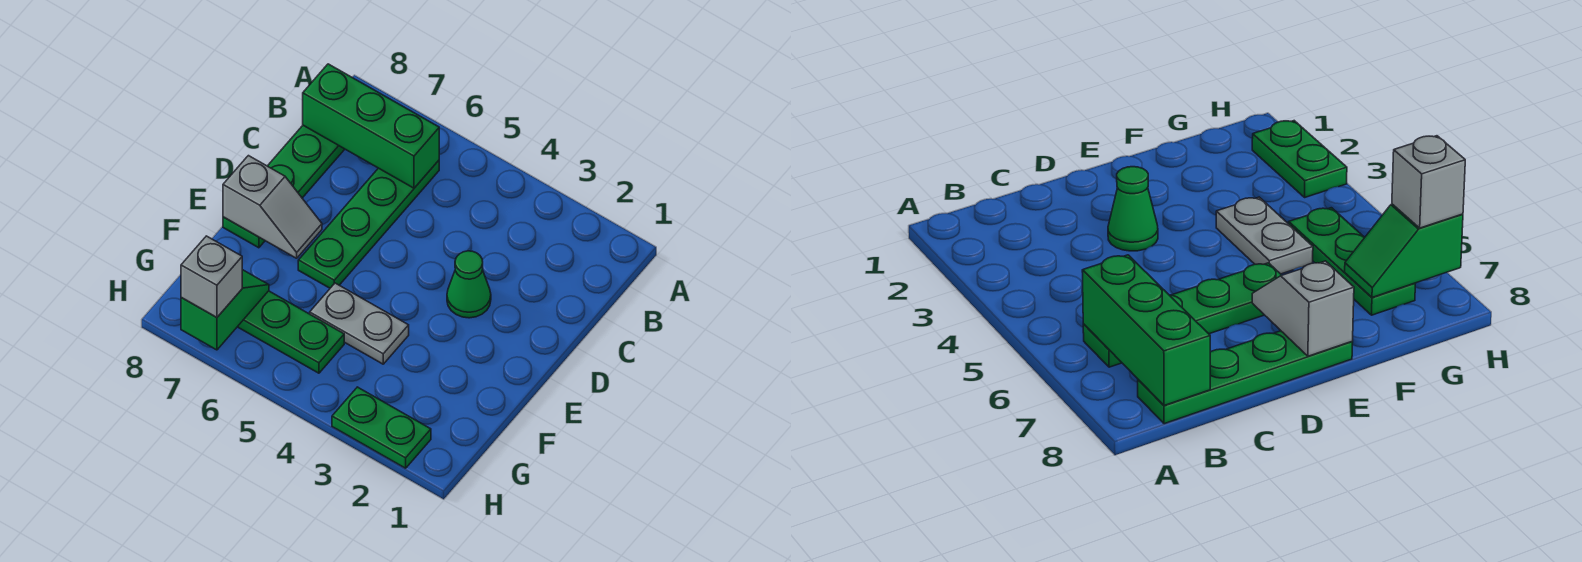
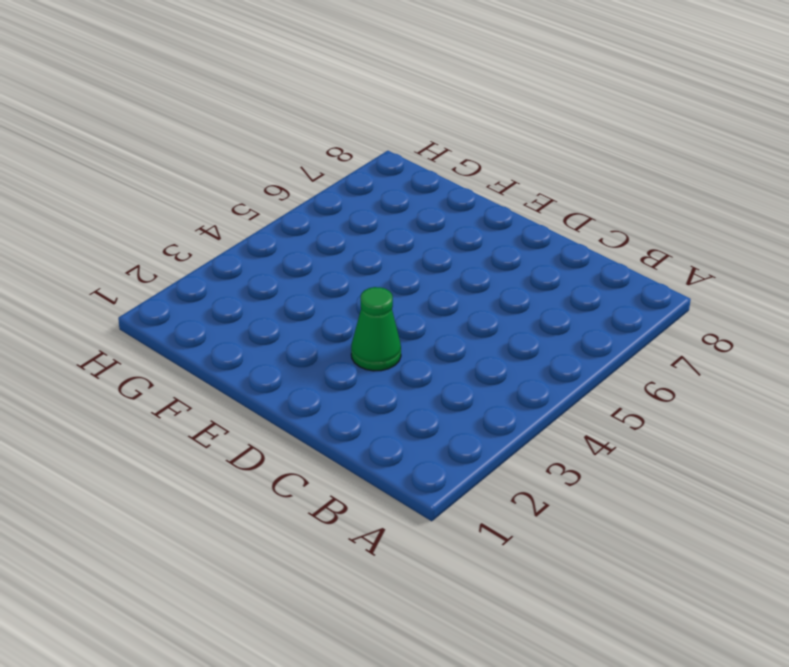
none -> green plate B6:E6 level 1
none -> green plate B8:E8 level 1

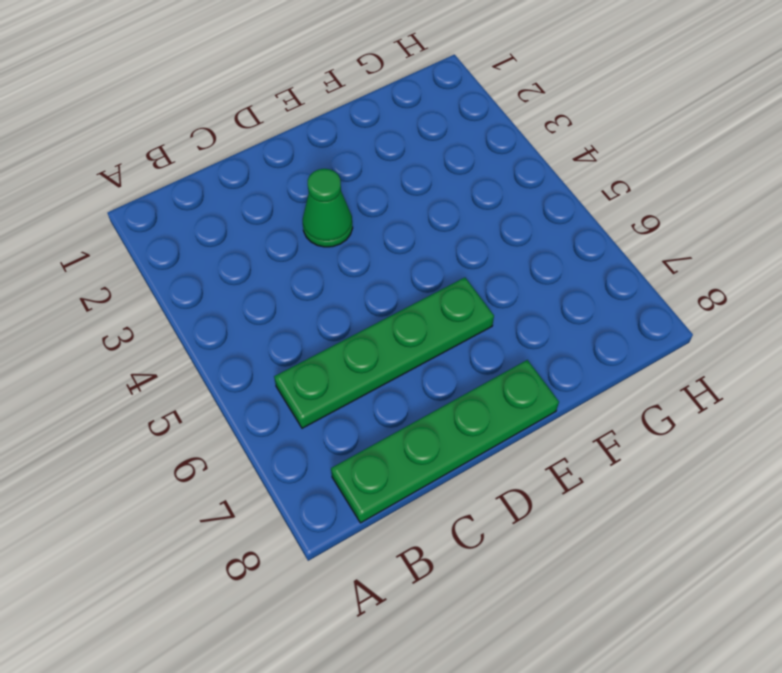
none -> grey plate F4:F5 level 1
none -> green plate G5:G7 level 1

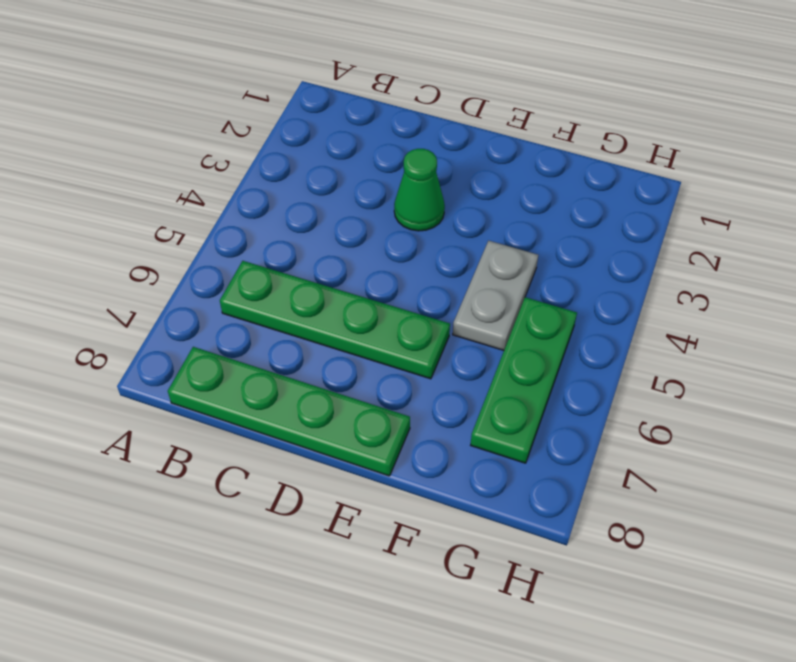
none -> green plate H2:H3 level 1
none -> green brick B6:B8 level 2

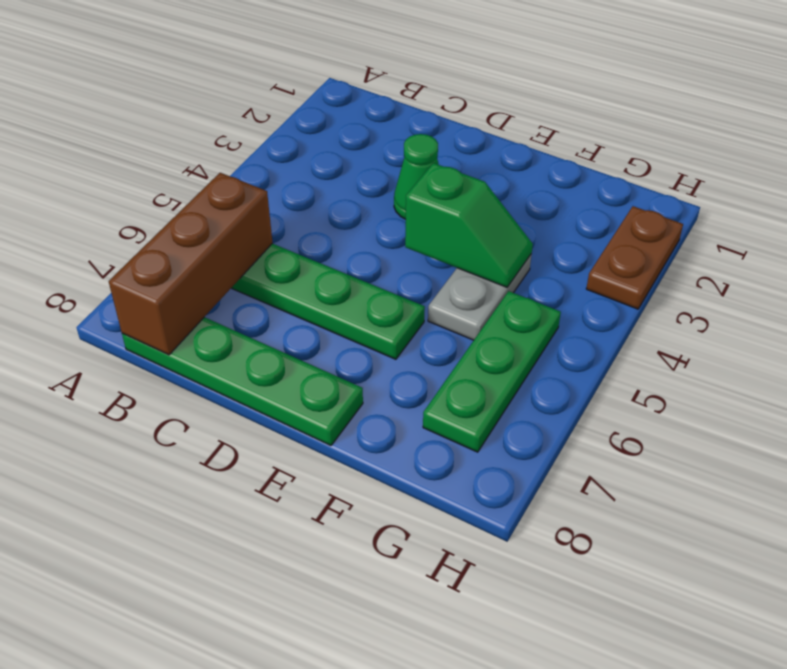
brown brick B6:B8 level 2 -> green brick B6:B8 level 2
green slope E4:F4 level 2 top E -> green slope G7:H7 level 2 top H
brown plate H2:H3 level 1 -> green plate H2:H3 level 1
none -> grey slope E7:E8 level 2 top 8
none -> grey brick H7 level 3

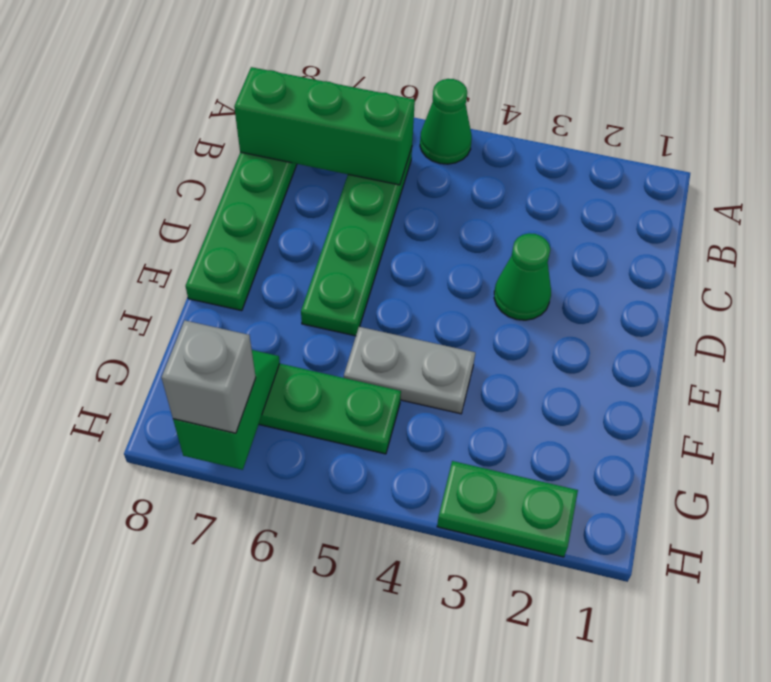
green cone A5 level 1 -> none
none -> grey slope E7:E8 level 2 top 8

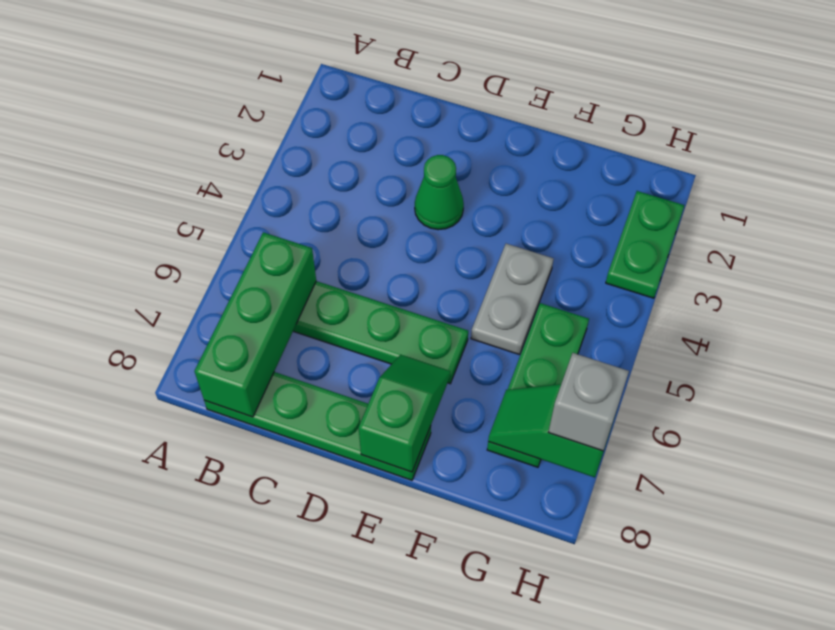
green slope E7:E8 level 2 top 8 -> grey slope E7:E8 level 2 top 8

